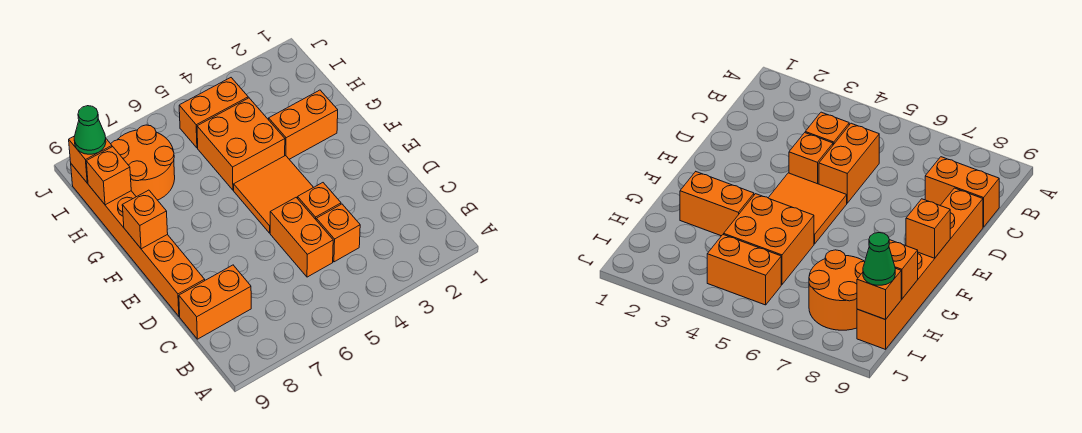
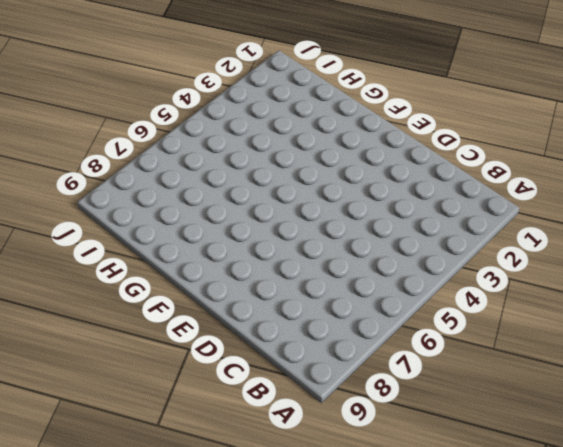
none -> orange brick C4 level 1
none -> orange brick C5:D5 level 1
none -> orange brick C8:C9 level 1

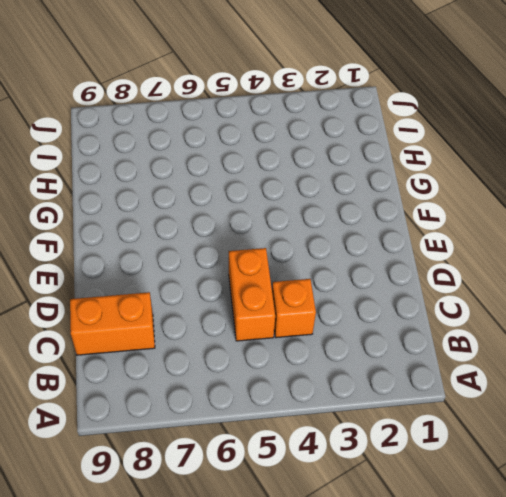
none -> orange brick D4 level 1
none -> orange brick D9:I9 level 1
none -> orange tile E4:F5 level 1

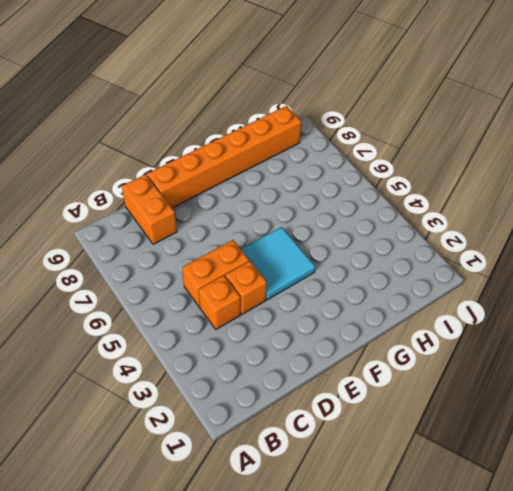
cyan tile E4:F5 level 1 -> orange tile E4:F5 level 1
none -> orange brick G2:G3 level 1
none -> orange brick G4:H5 level 1
none -> orange round brick H7:I8 level 1

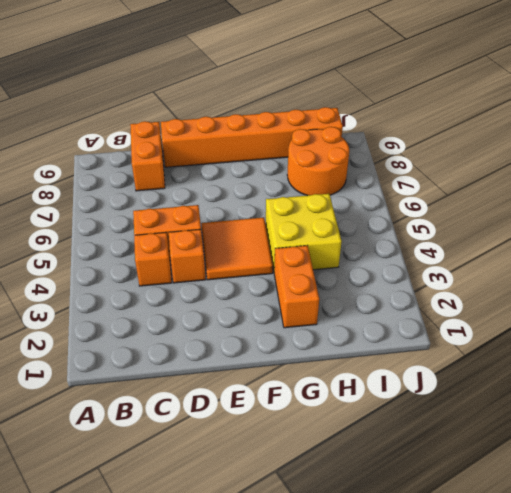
yellow brick G4:H5 level 1 -> orange brick G4:H5 level 1
none -> orange brick I4:I5 level 1
none -> orange brick F9 level 2
none -> orange brick H9 level 2

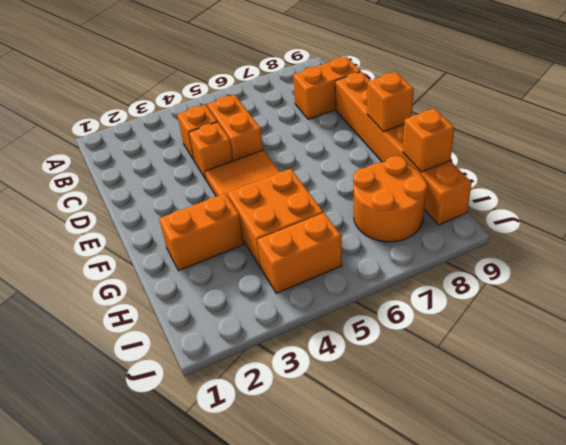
none -> orange brick I9 level 2
none -> green cone I9 level 3

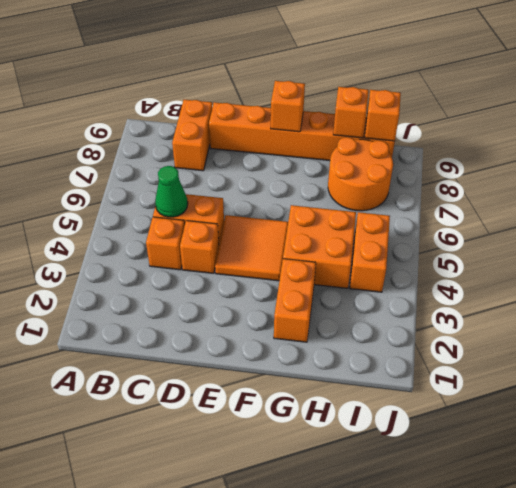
green cone C5 level 2 -> green cone I9 level 3

